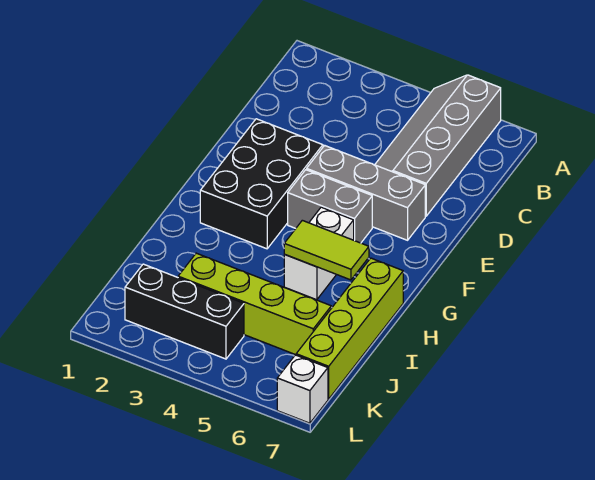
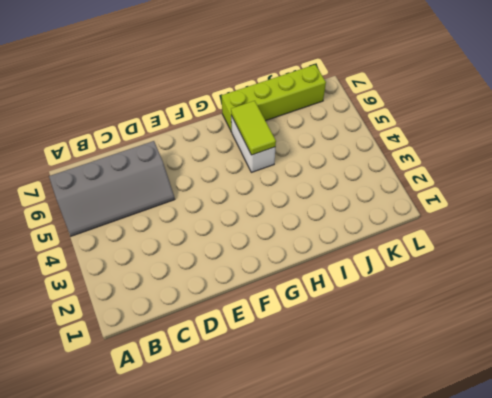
white brick H5:H6 level 1 -> white brick G5:H5 level 1
none -> black brick E2:G3 level 1
none -> grey brick E4:E6 level 1

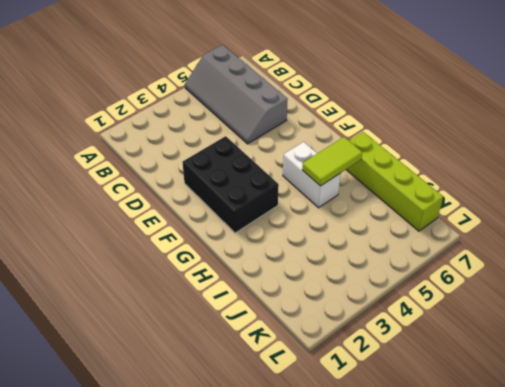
none -> grey brick E4:E6 level 1
none -> grey brick F4:F5 level 1

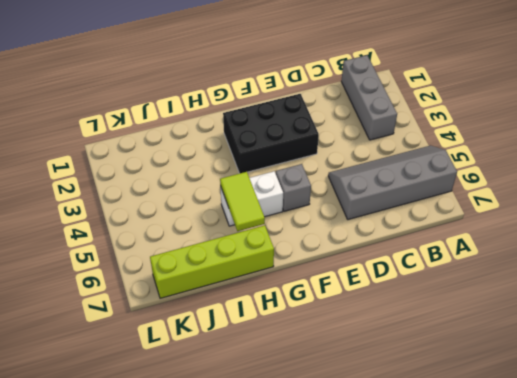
grey brick B1:B3 level 1 -> grey brick E4:E6 level 1
grey brick F5 level 1 -> grey brick F4:F5 level 1
none -> lime brick J3:J6 level 1
none -> black brick K2:K4 level 1

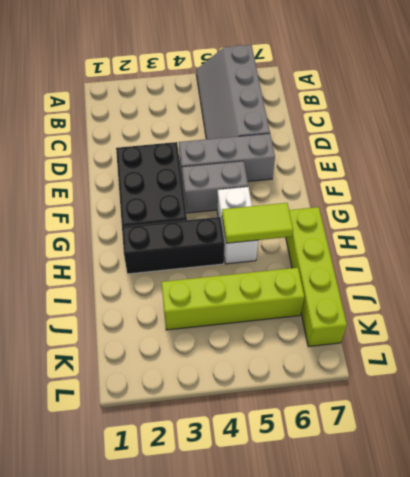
black brick H2:H4 level 1 -> black brick K2:K4 level 1
none -> white brick L7 level 1

